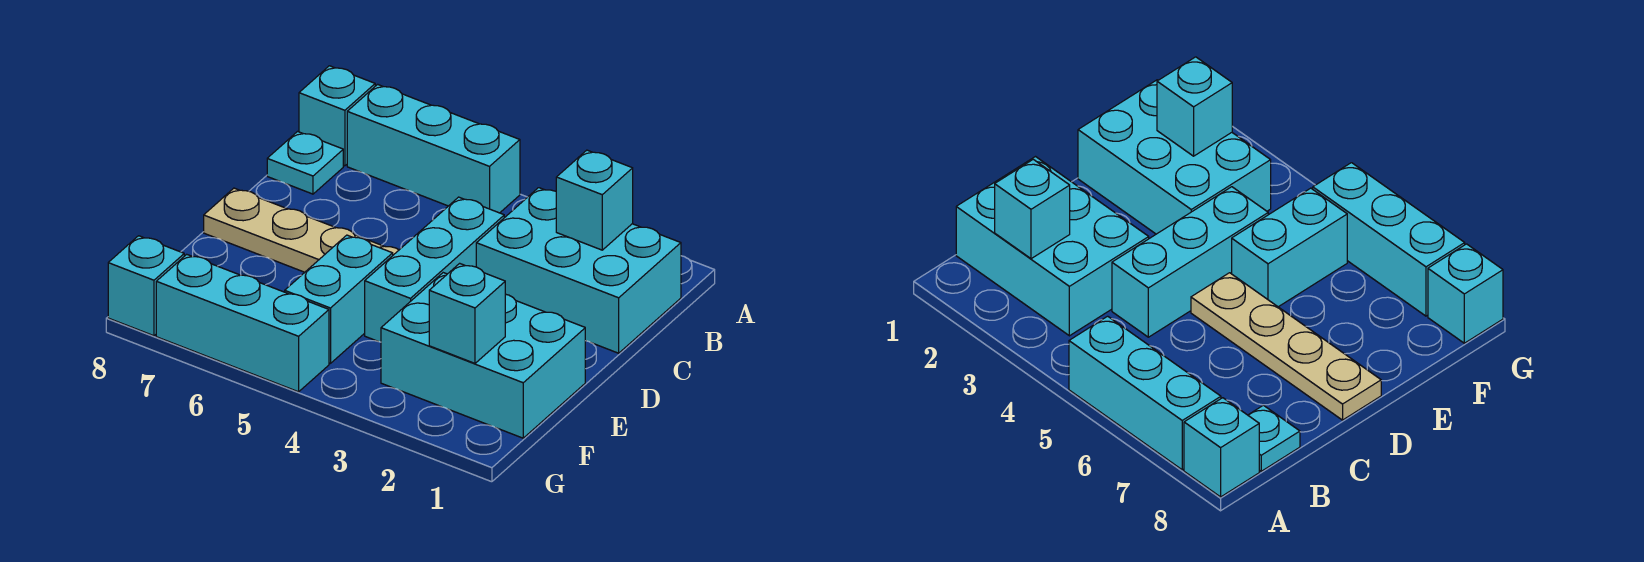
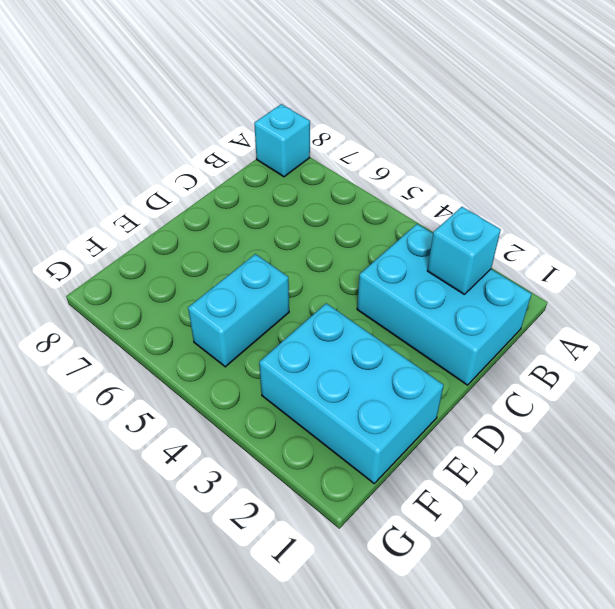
none -> cyan brick A5:A7 level 1
none -> cyan plate B8 level 1
none -> cyan brick C4:E4 level 1

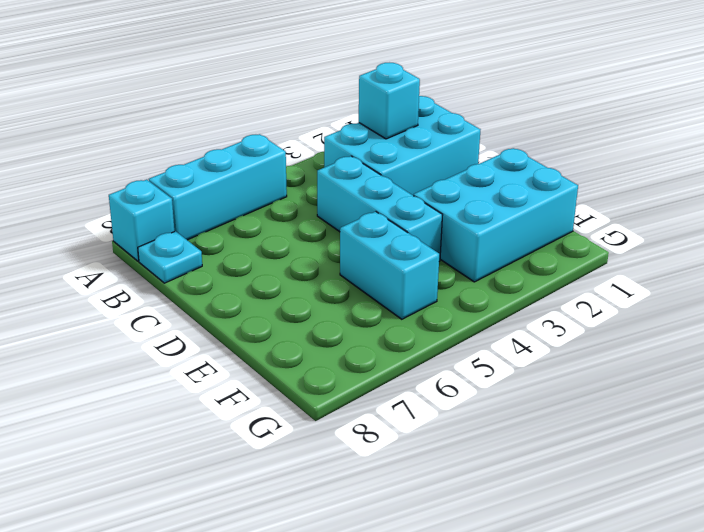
none -> tan plate D5:D8 level 1
none -> cyan brick G5:G7 level 1
none -> cyan brick G8 level 1

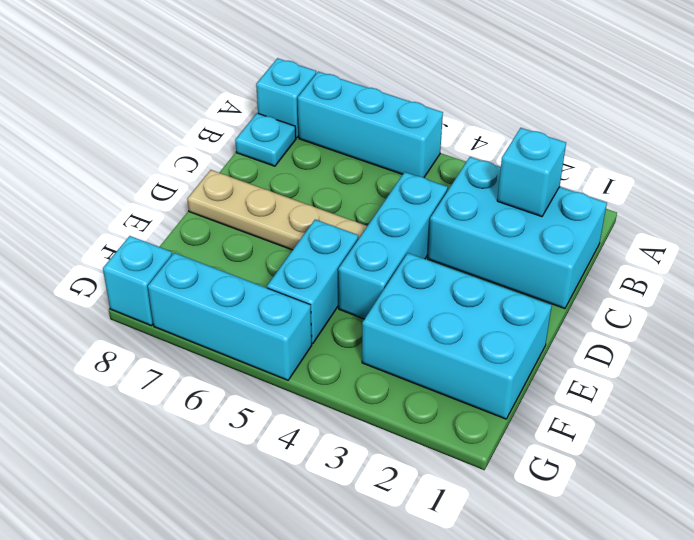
none -> cyan brick F2 level 2

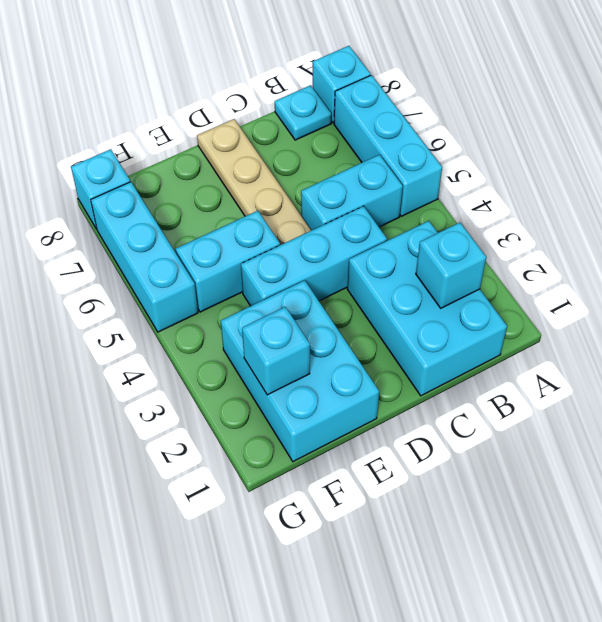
cyan brick B5:C5 level 1 -> none

